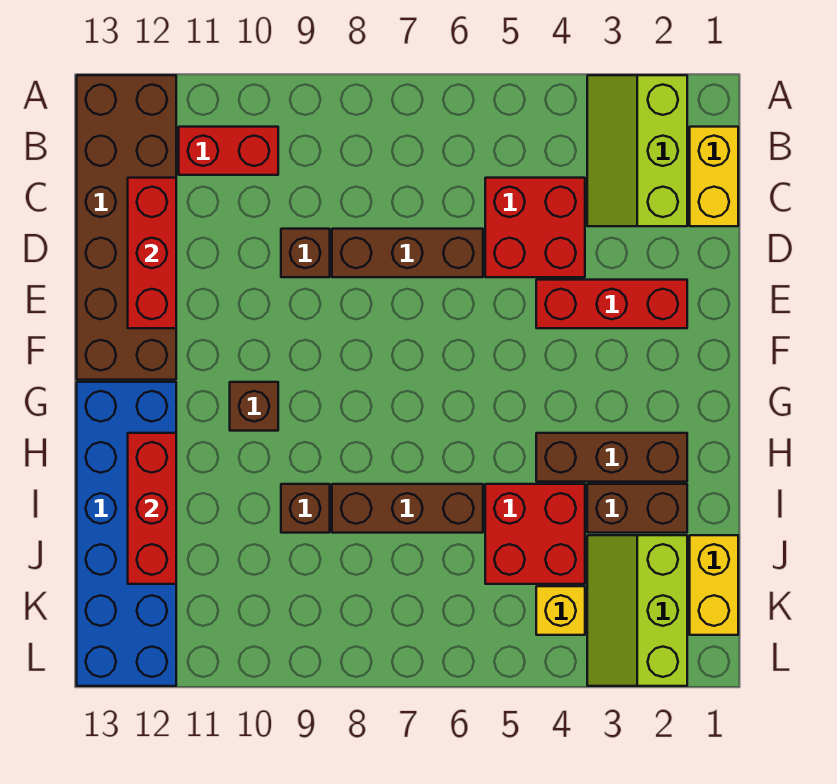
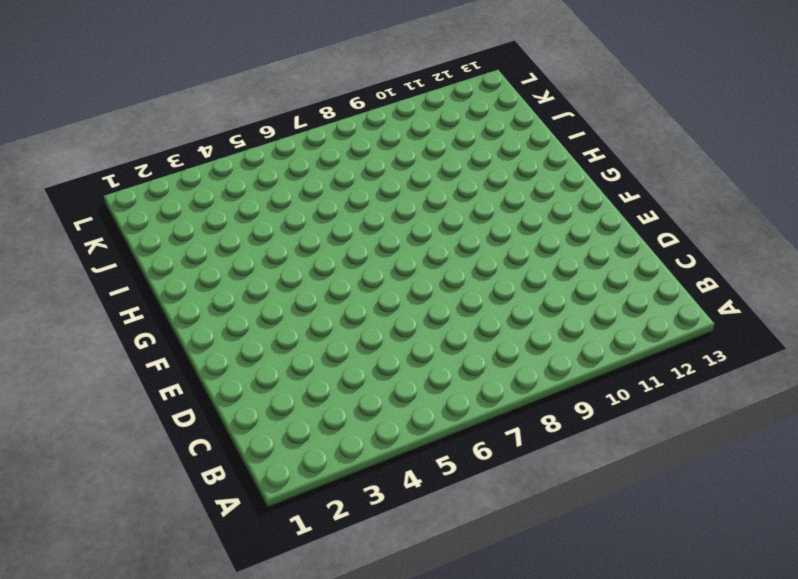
none -> lime slope A2:C3 level 1 top 2
none -> brown brick A12:F13 level 1
none -> yellow brick B1:C1 level 1

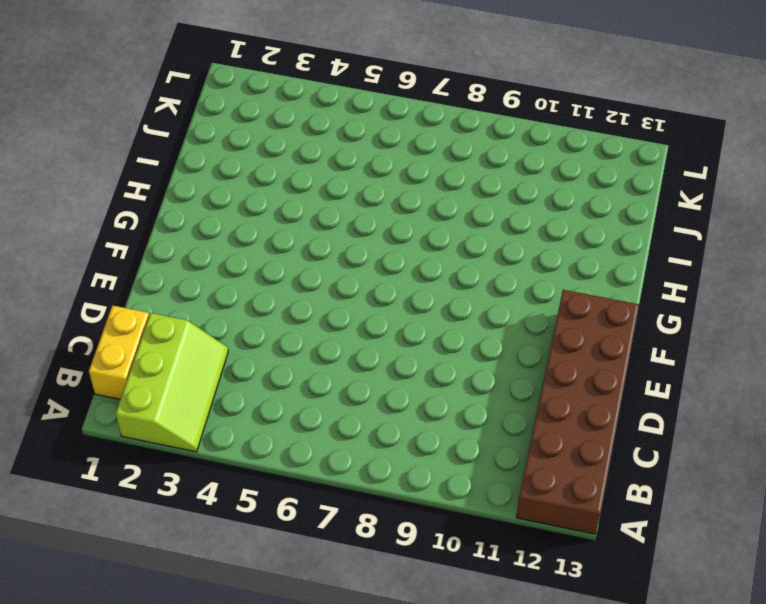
none -> red brick B10:B11 level 1
none -> red brick C4:D5 level 1
none -> brown brick D6:D8 level 1

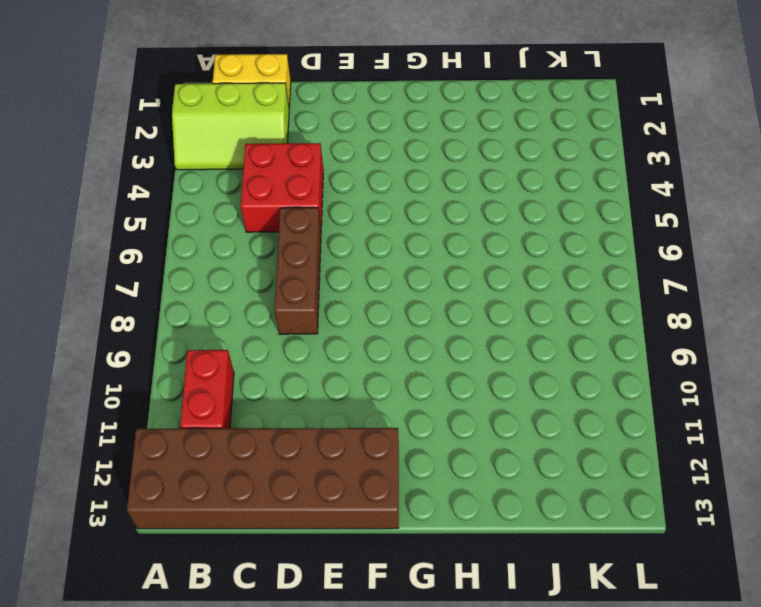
none -> brown brick D9 level 1
none -> red brick E2:E4 level 1
none -> brown brick G10 level 1

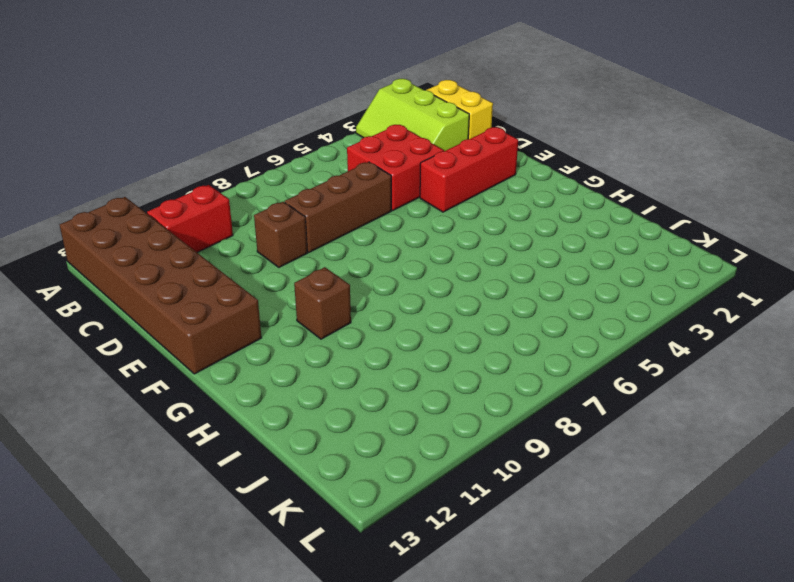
none -> blue brick G12:L13 level 1
none -> brown brick H2:H4 level 1
none -> brown brick I2:I3 level 1

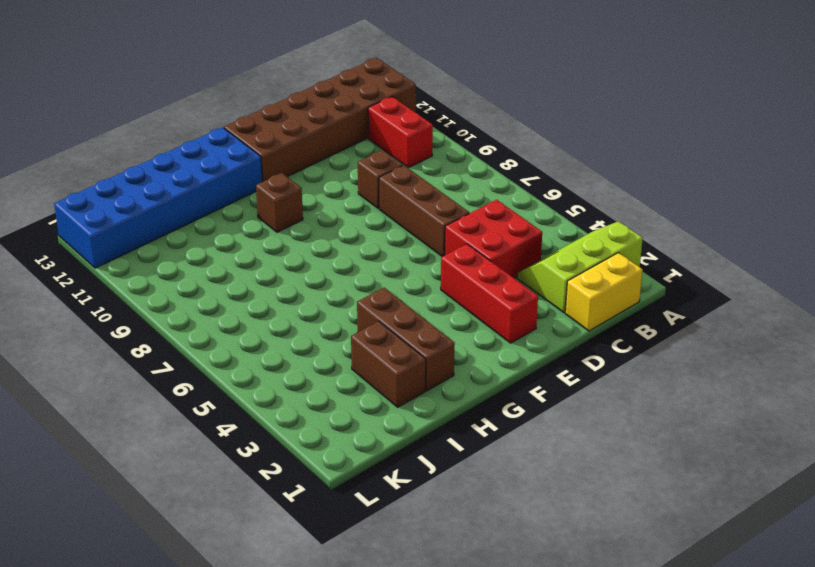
none -> red brick I4:J5 level 1
none -> brown brick I6:I8 level 1
none -> brown brick I9 level 1

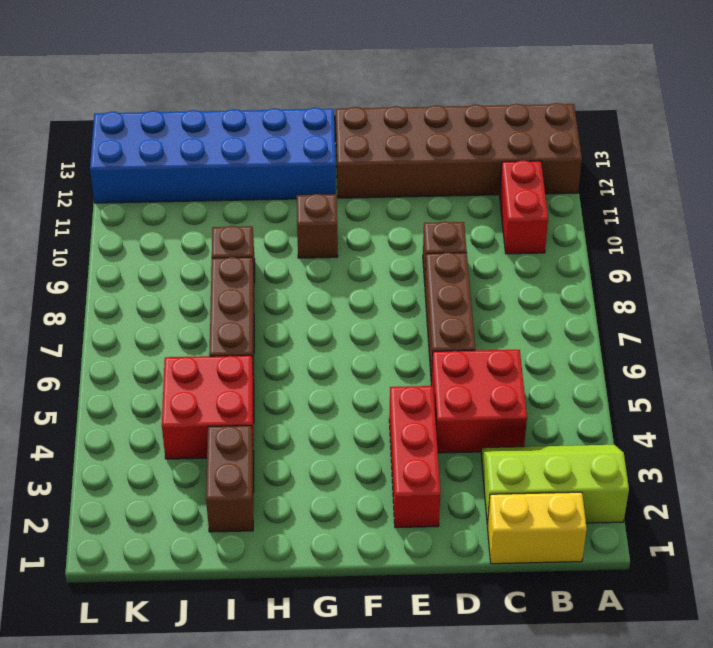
none -> brown brick H2:H4 level 1
none -> yellow brick J1:K1 level 1
none -> lime slope J2:L3 level 1 top 2

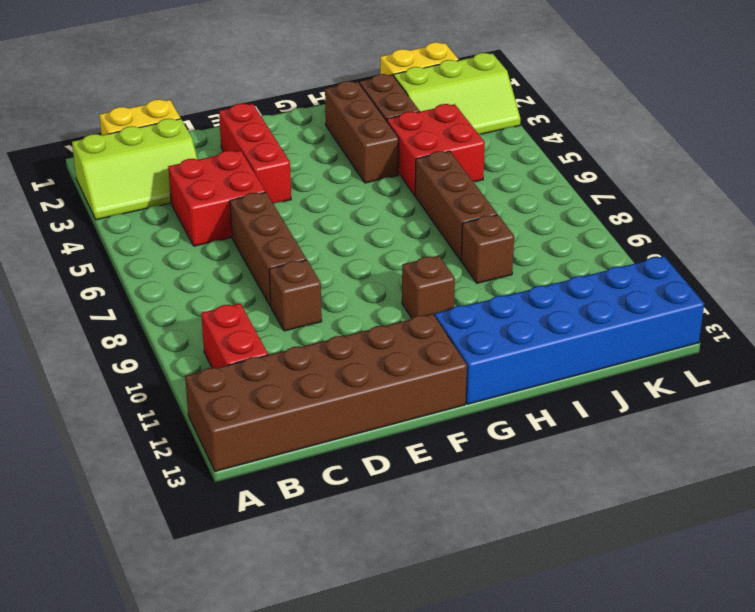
none -> yellow brick K4 level 1
none -> red brick C12:E12 level 2
none -> red brick H12:J12 level 2

